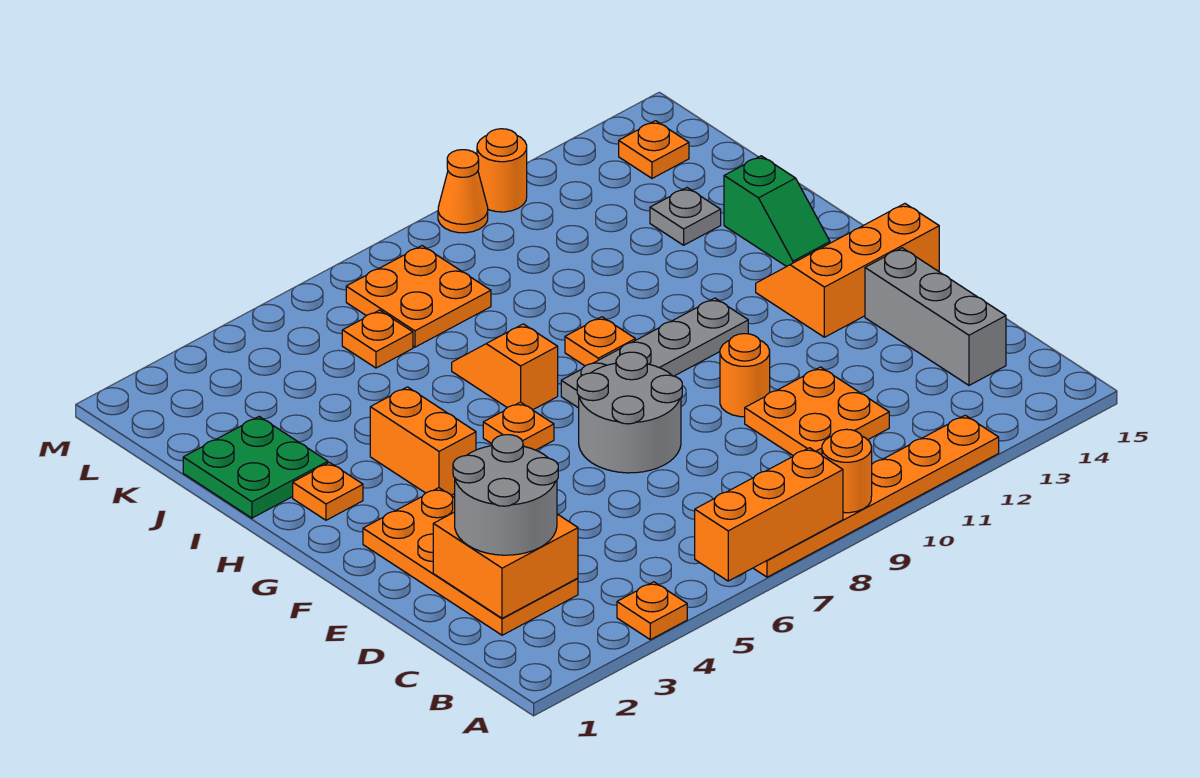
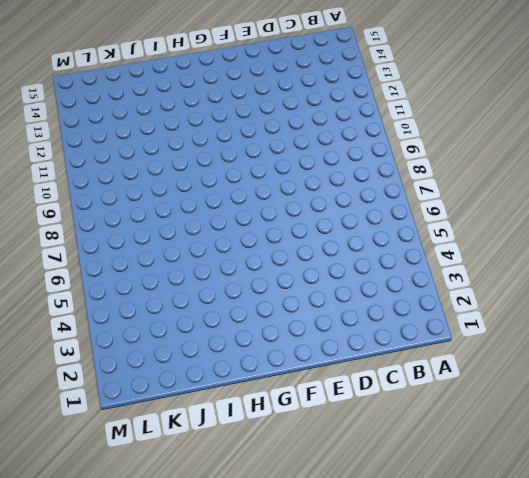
none -> orange plate A4 level 1
none -> orange plate A7:A12 level 1
none -> orange plate C2:F3 level 1

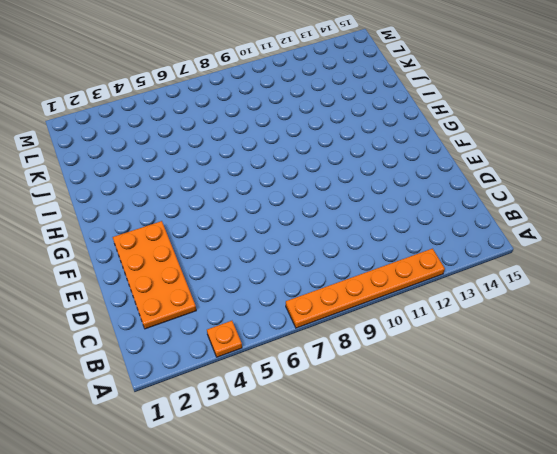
none -> orange plate C10:D11 level 1
none -> grey brick C14:E14 level 1
none -> grey round brick E7:F8 level 1

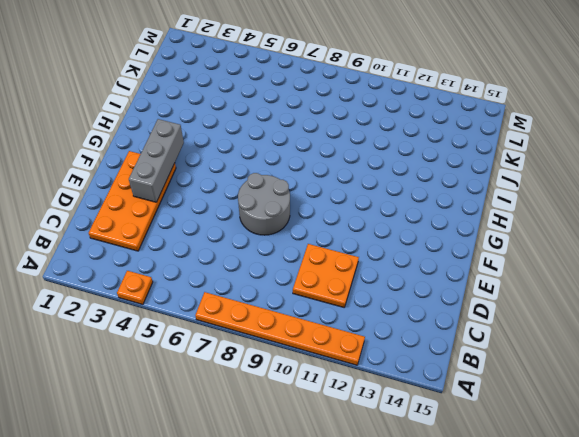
grey brick E3:G3 level 2 -> grey brick C14:E14 level 1
none -> orange round brick E10 level 1
none -> orange slope F13:G15 level 1 top F
none -> orange brick G4:H4 level 1

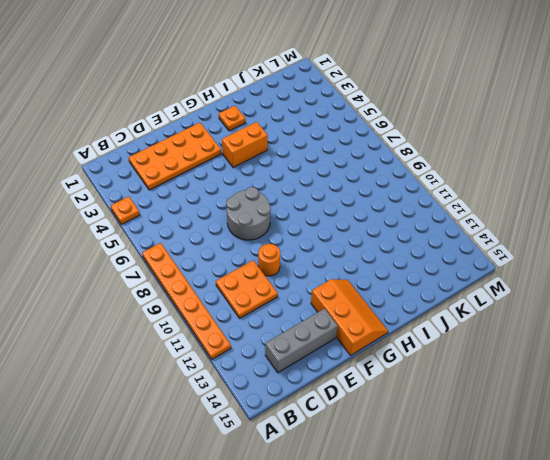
none -> orange plate G6 level 1
none -> grey plate G8:G11 level 1
none -> orange slope H7:I7 level 1 top H

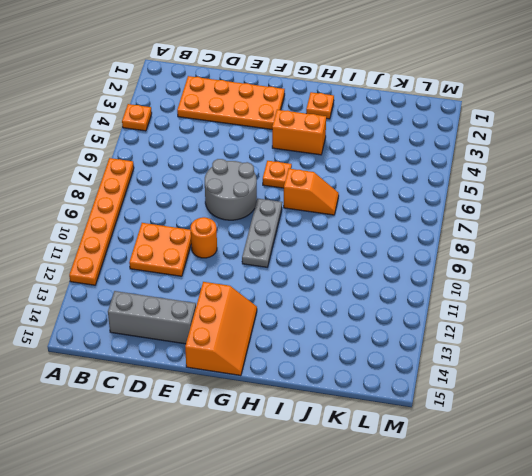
grey plate G8:G10 level 1 -> grey plate G8:G11 level 1
none -> orange plate H9 level 1
none -> green slope H14:I14 level 1 top I
none -> green plate I1:J2 level 1

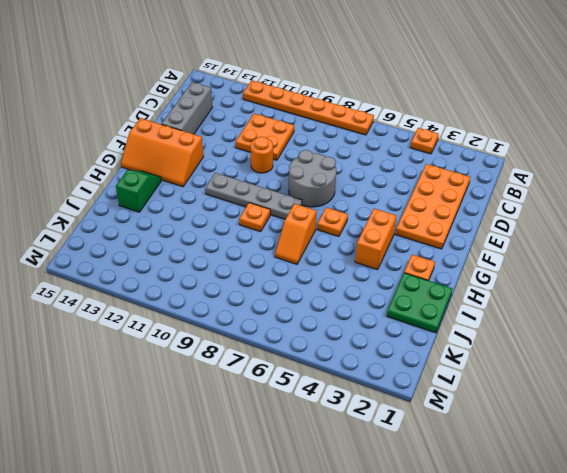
none -> grey plate J13 level 1
none -> orange plate K6 level 1
none -> orange plate K7:L8 level 1

